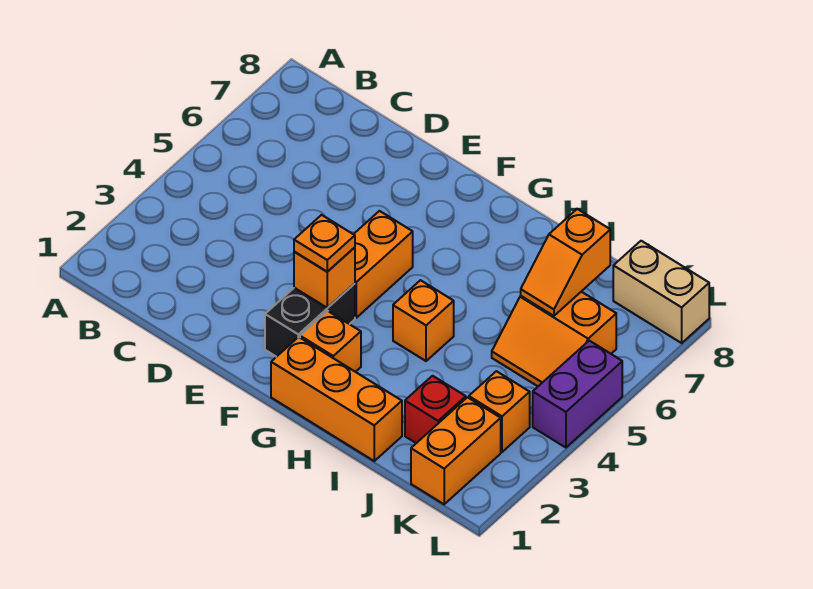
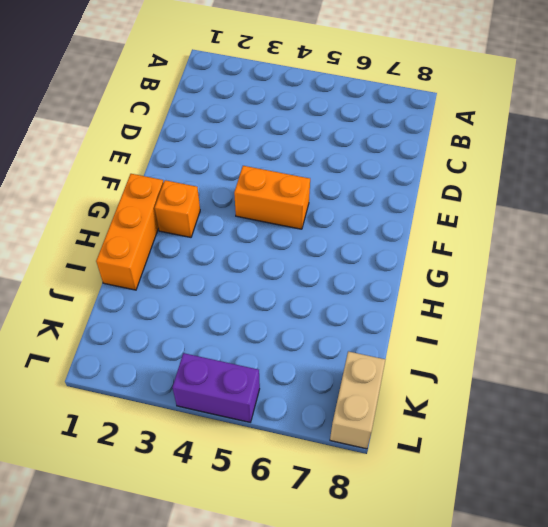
none -> black brick F2:F3 level 1
none -> orange brick H4 level 1
none -> red brick J2 level 1

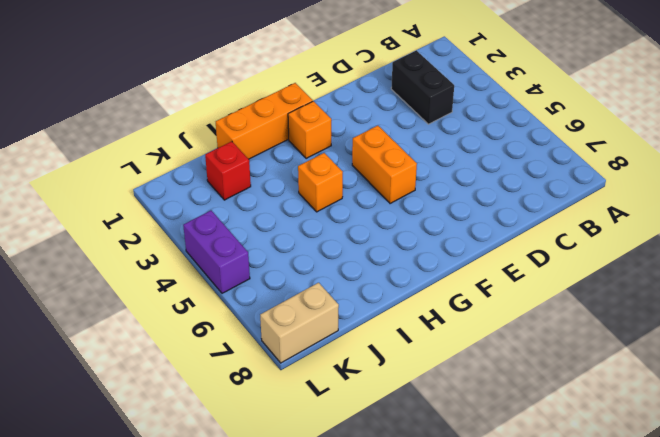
black brick C2:C3 level 1 -> black brick F2:F3 level 1
none -> orange slope J5:K6 level 1 top 6
none -> orange brick K1:K2 level 1
none -> orange brick K3 level 1

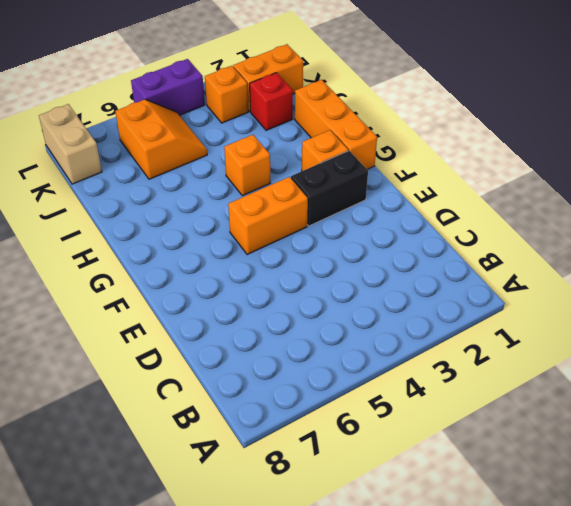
none -> orange brick F3 level 2
none -> orange slope J6:J7 level 2 top 7
none -> orange plate F3 level 3

